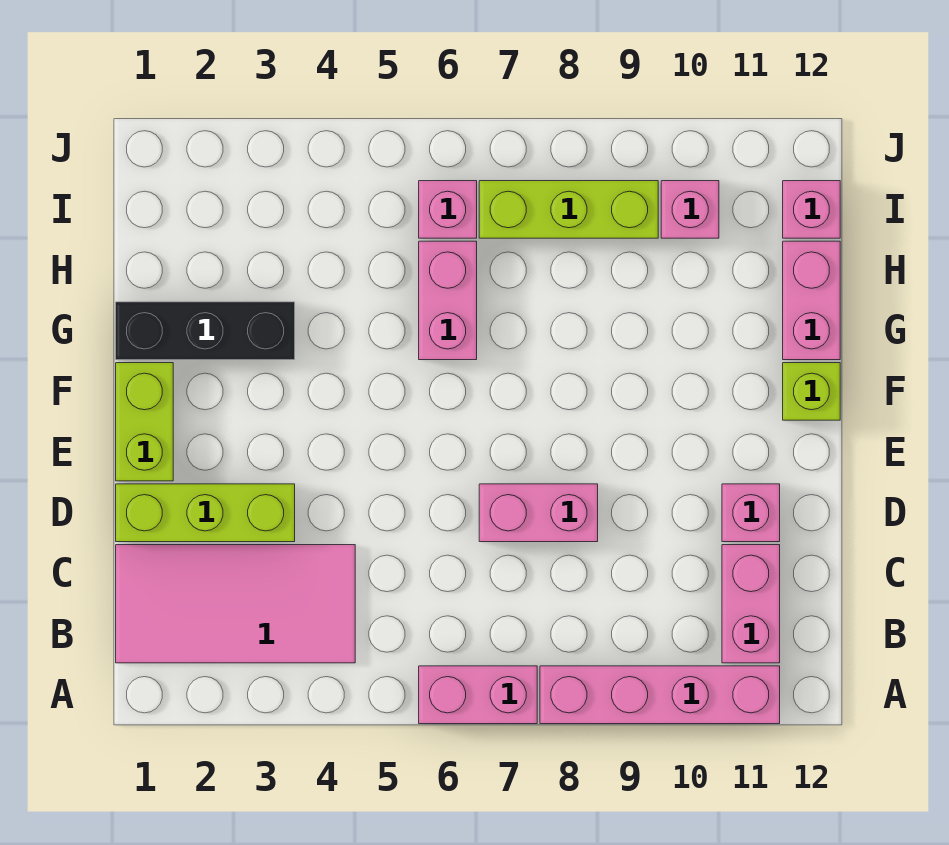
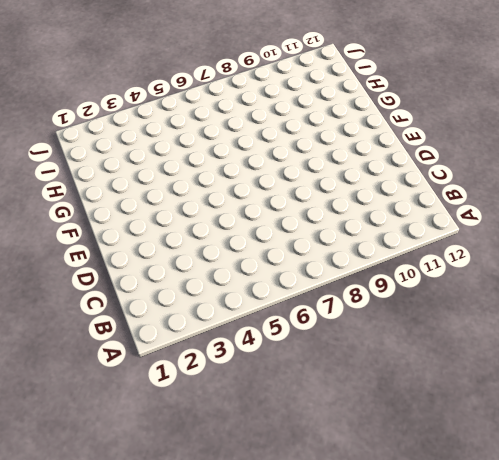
none -> pink brick A6:A7 level 1
none -> pink brick A8:A11 level 1
none -> pink tile B1:C4 level 1

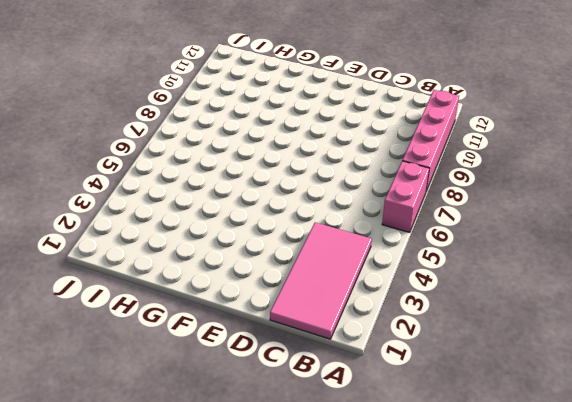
none -> pink brick B11:C11 level 1
none -> lime brick D1:D3 level 1
none -> pink brick D7:D8 level 1

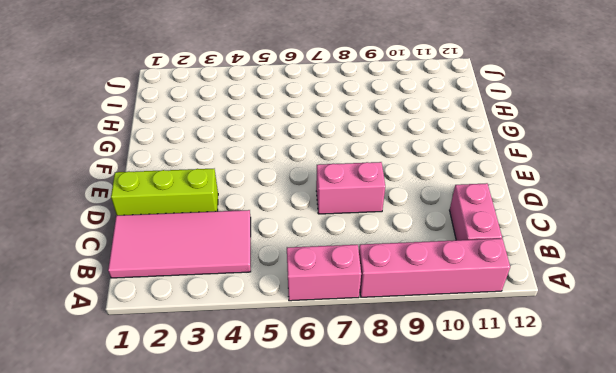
none -> pink brick D11 level 1
none -> lime brick E1:F1 level 1
none -> lime brick F12 level 1

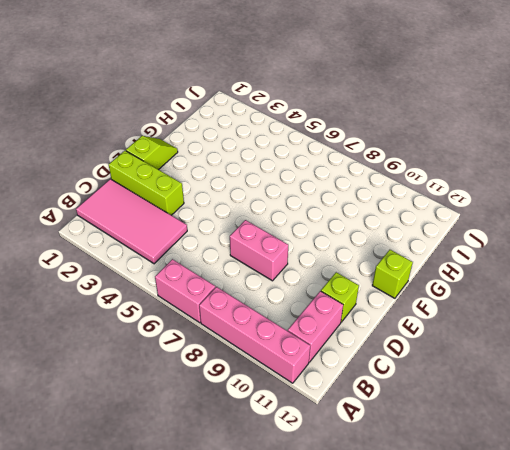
lime brick D11 level 1 -> pink brick D11 level 1
lime slope E1:F1 level 1 top E -> lime brick E1:F1 level 1
none -> black brick G1:G3 level 1
none -> pink brick G6:H6 level 1
none -> pink brick G12:H12 level 1

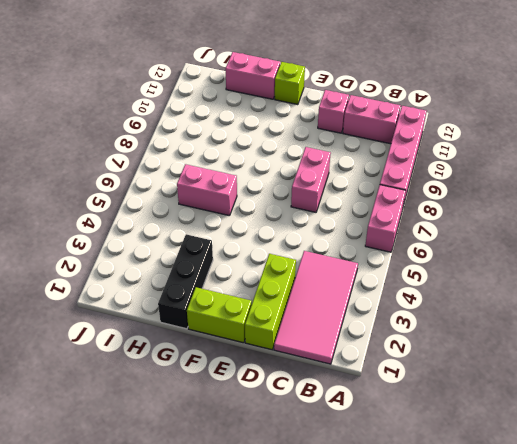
none -> pink brick I6 level 1
none -> lime brick I7:I9 level 1
none -> pink brick I10 level 1

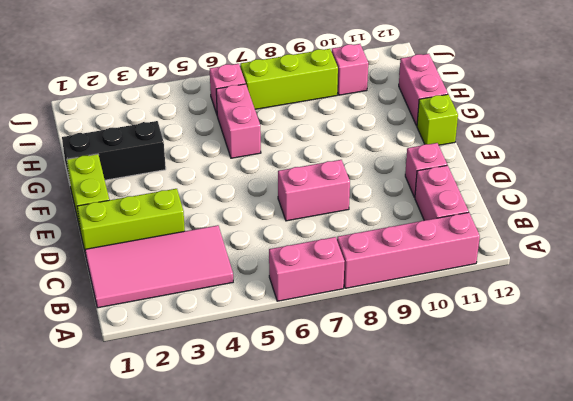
none -> pink brick I12 level 1

